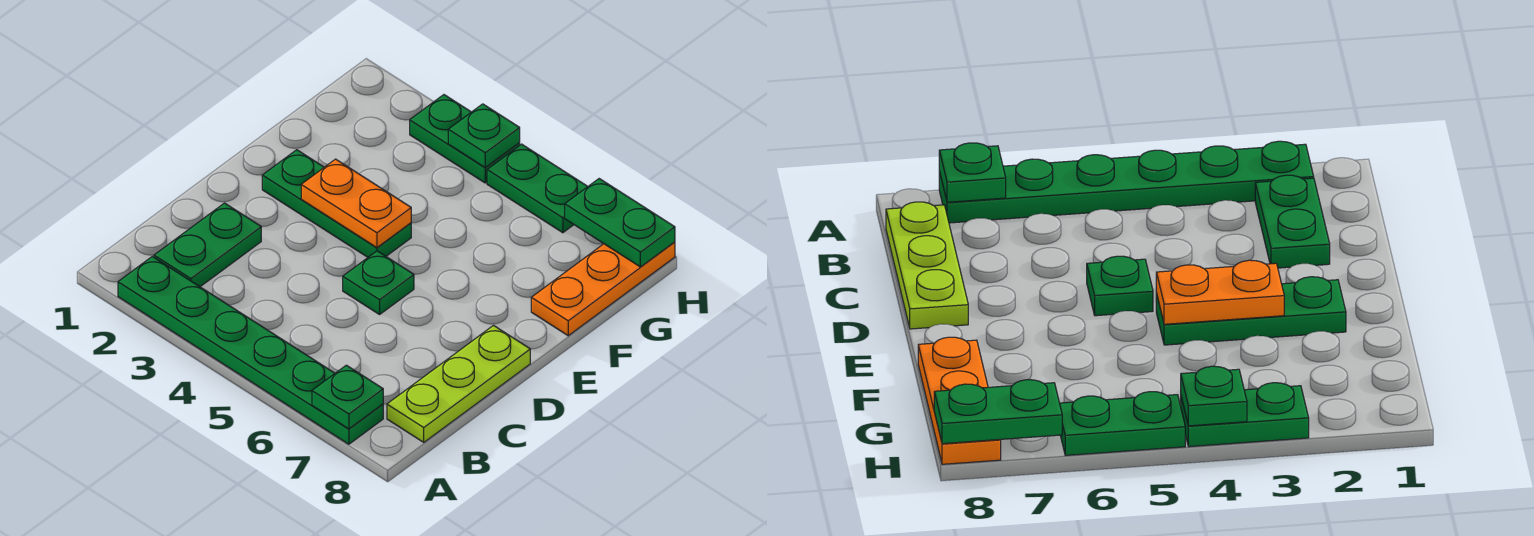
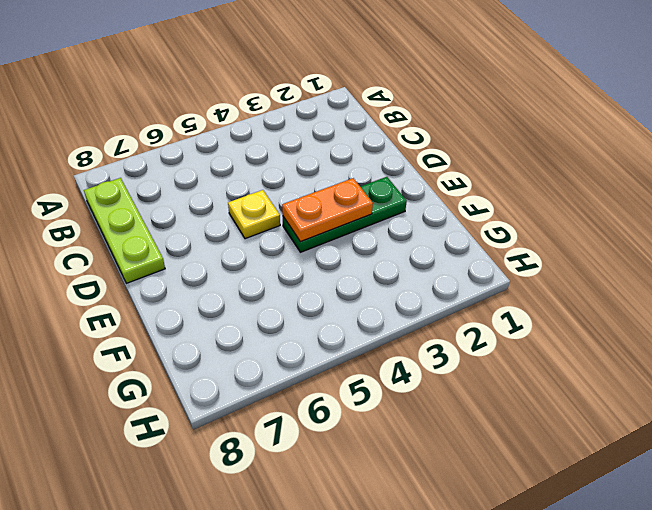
yellow plate D5 level 1 -> green plate D5 level 1
none -> green plate A2:A7 level 1
none -> green plate B2:C2 level 1
none -> orange plate F8:H8 level 1

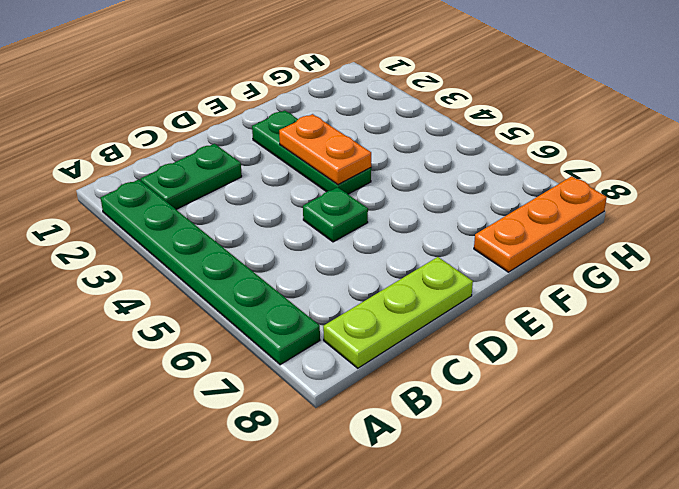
none -> green plate H3:H4 level 1
none -> green plate H5:H6 level 1
none -> green plate A7 level 2

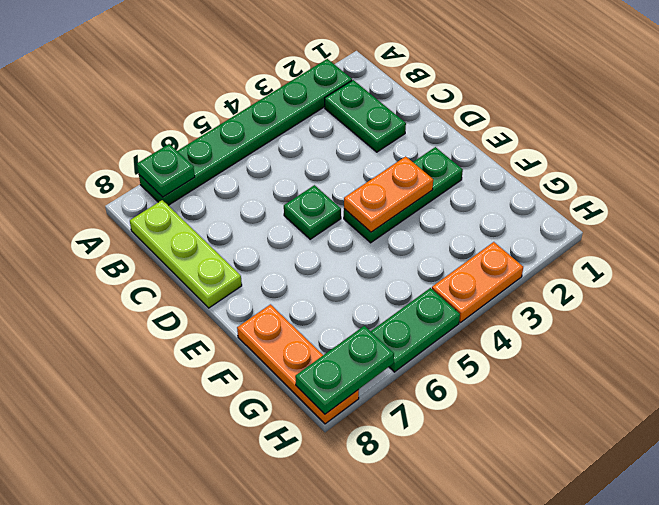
orange plate H3:H4 level 1 -> green plate H3:H4 level 1
none -> green plate H4 level 2

